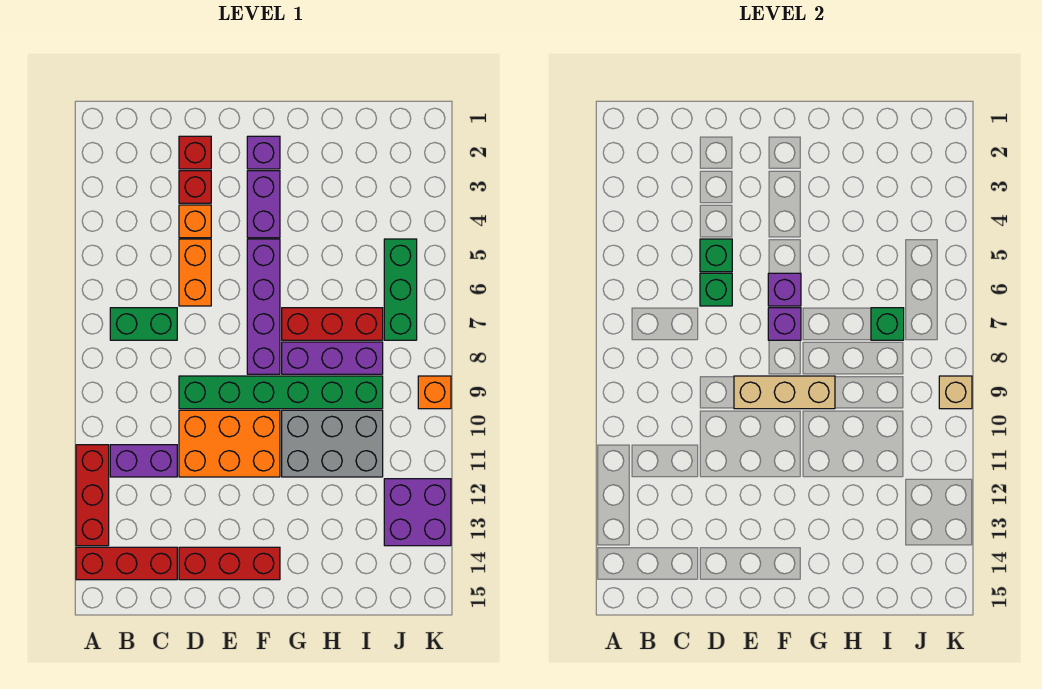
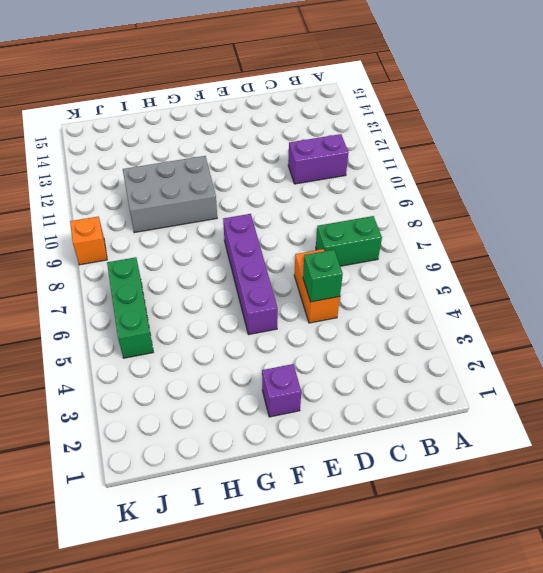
none -> red brick A11:A13 level 1
none -> red brick A14:C14 level 1
none -> red brick D2 level 1

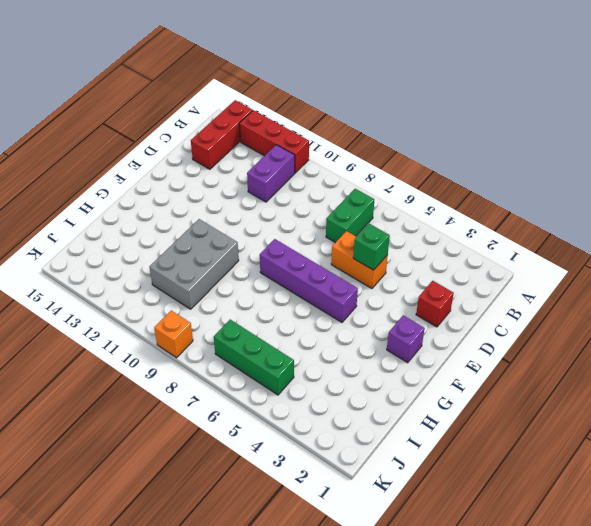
none -> red brick D3 level 1
none -> orange brick D4 level 1
none -> green brick D9:I9 level 1

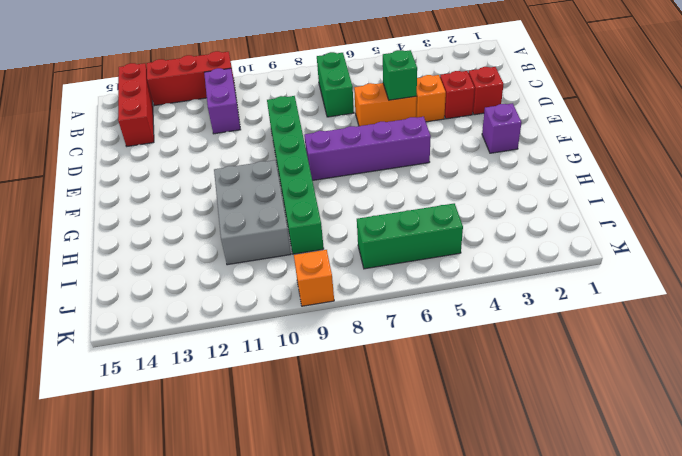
none -> orange brick D10:F11 level 1
none -> red brick D14:F14 level 1
none -> purple brick F3:F4 level 1

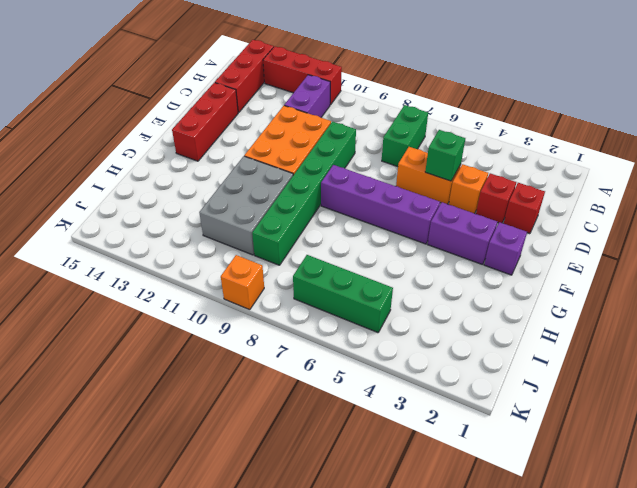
none -> red brick G7:I7 level 1
none -> purple brick G8:I8 level 1
none -> purple brick J12:K13 level 1

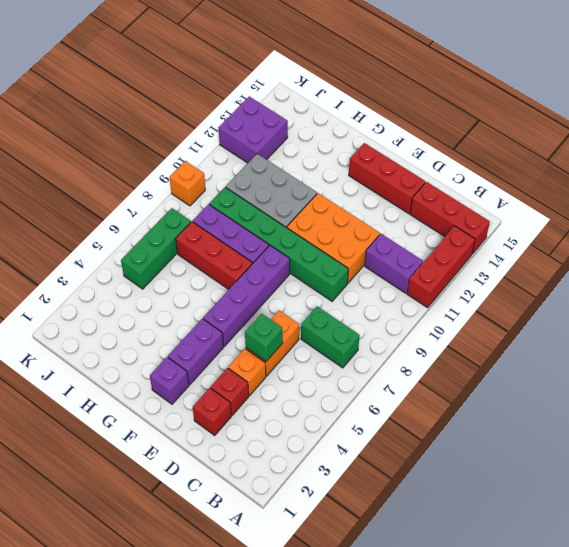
none -> green brick D6 level 2
none -> tan brick E9:G9 level 2
none -> purple brick F6 level 2

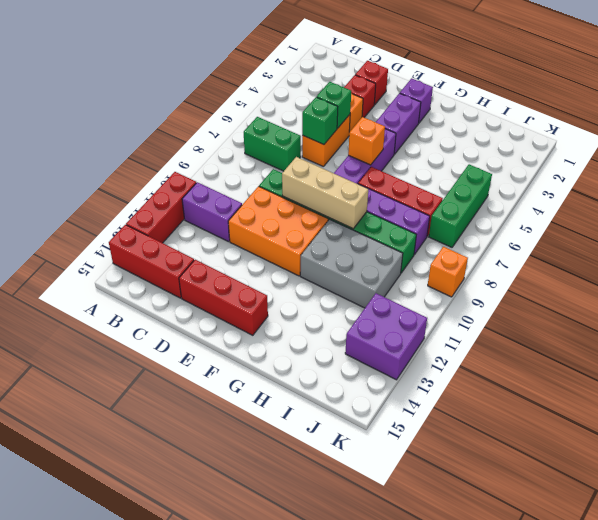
orange brick F6 level 2 -> purple brick F6 level 2
none -> purple brick F7 level 2
none -> green brick I7 level 2
none -> tan brick K9 level 2

